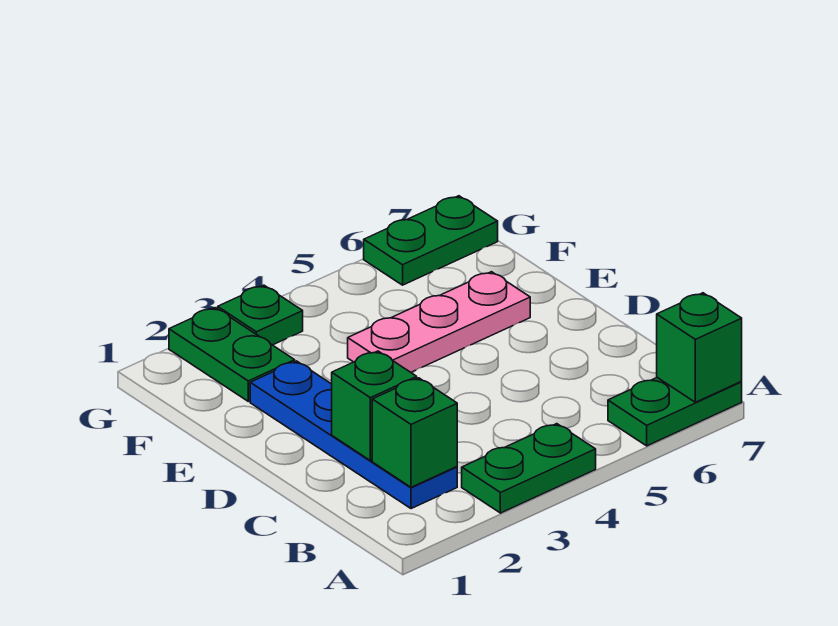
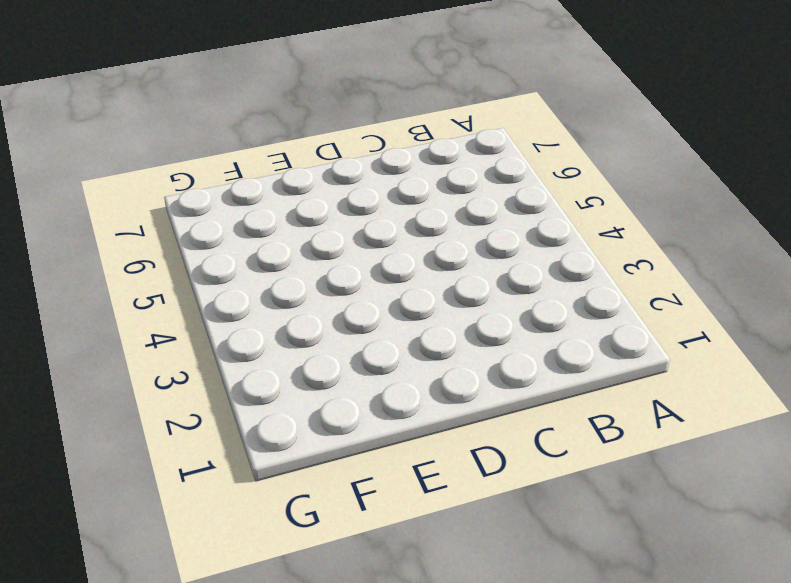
none -> green plate A3:A4 level 1
none -> green plate A6:A7 level 1

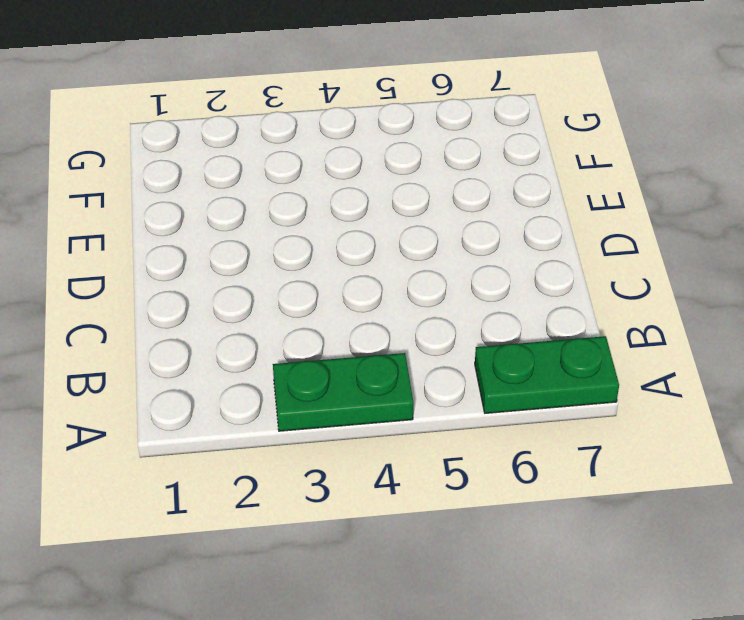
none -> blue plate B2:E2 level 1
none -> pink plate E4:E6 level 1

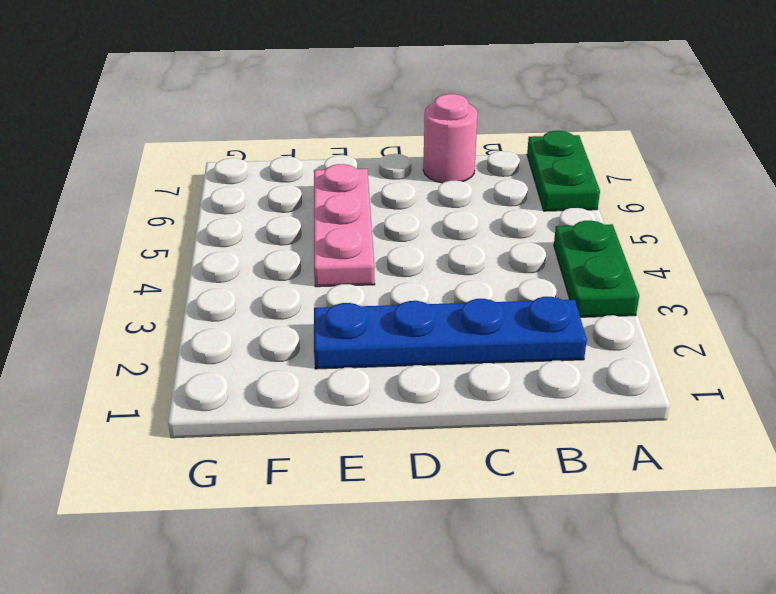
pink round brick C7 level 1 -> none
none -> green plate F2:G2 level 1
none -> green plate G3 level 1

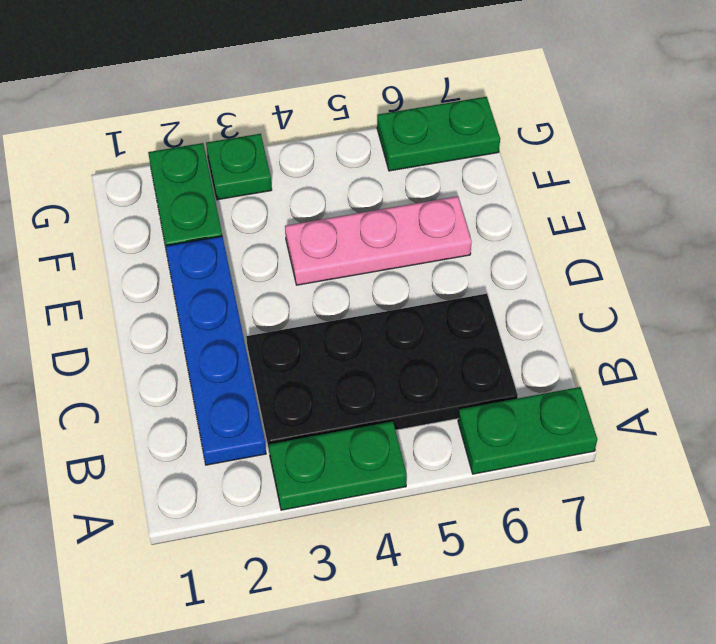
black plate B3:C6 level 1 -> none
none -> green brick A7 level 2
none -> green brick B2 level 2

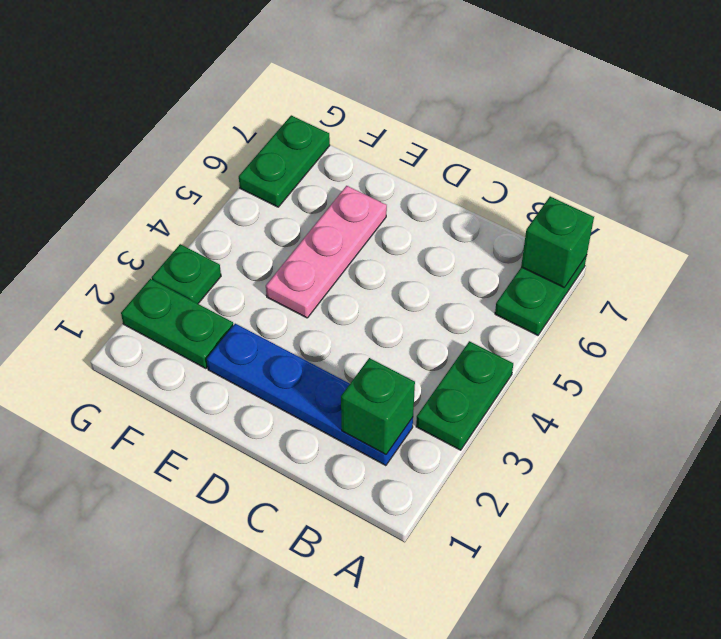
none -> green brick C2 level 2

